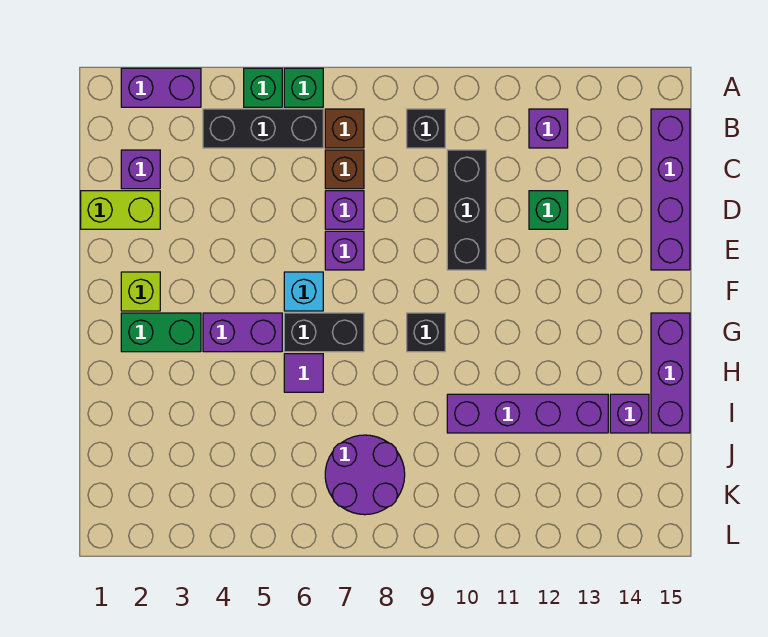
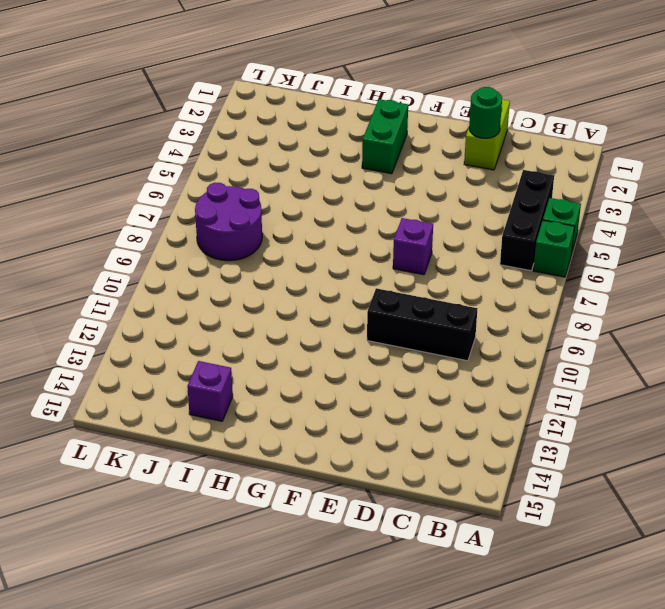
green round brick D2 level 2 -> none
none -> purple brick A2:A3 level 1
none -> brown brick B7 level 1
none -> black brick B9 level 1

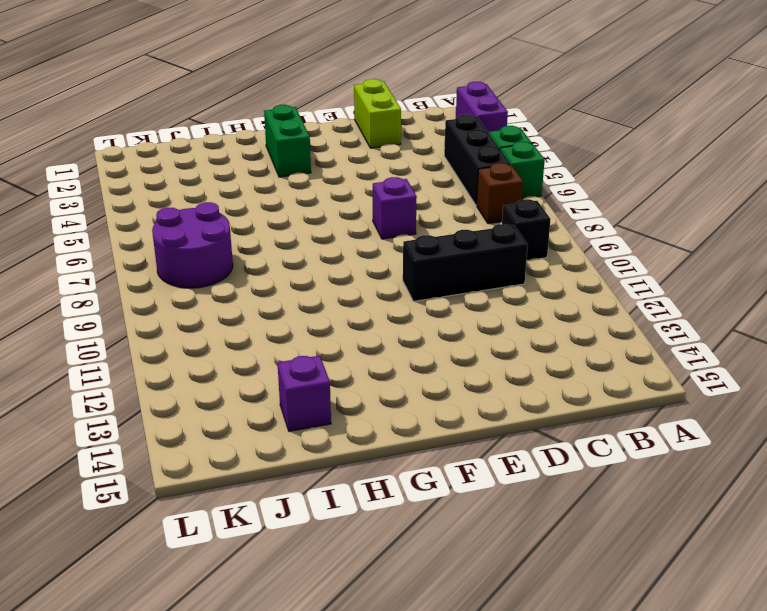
none -> purple brick B12 level 1
none -> purple brick B15:E15 level 1
none -> purple brick C2 level 1

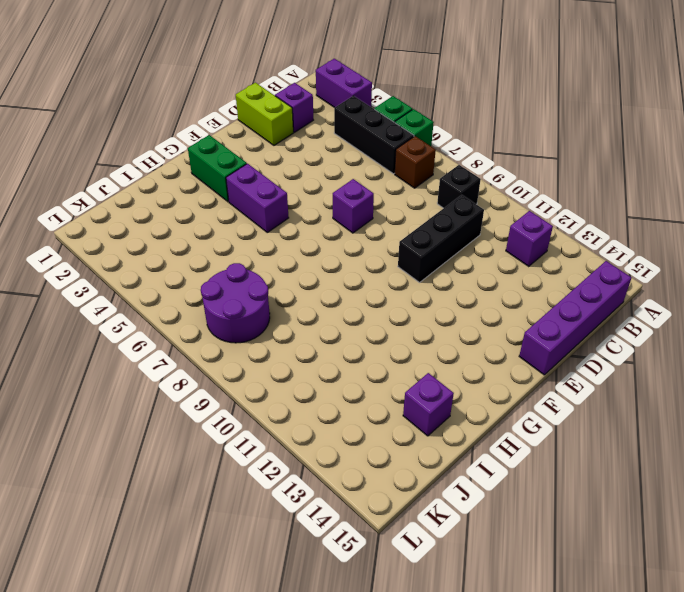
none -> brown brick C7 level 1
none -> purple brick D7 level 1
none -> green brick D12 level 1

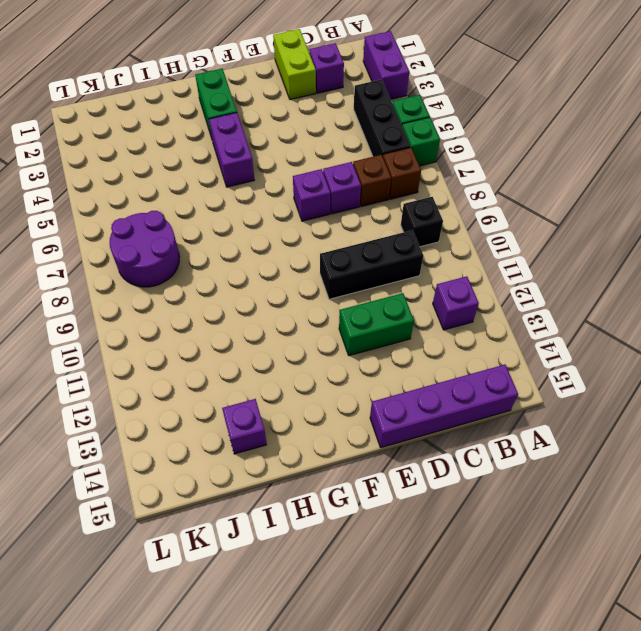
green brick D12:E12 level 1 -> green brick D12 level 1
none -> lime brick F2 level 1
none -> cyan brick F6 level 1
none -> black brick G6:G7 level 1

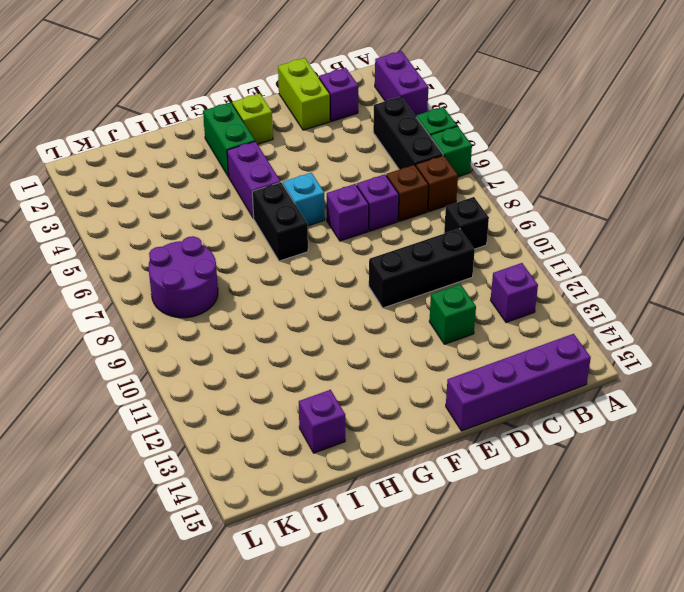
none -> black brick G9 level 1
none -> purple brick G15:I15 level 1
none -> purple tile H6 level 1

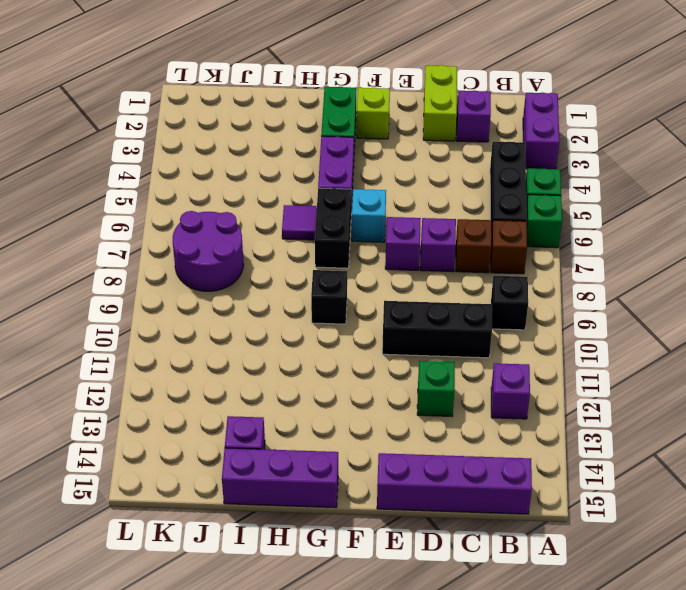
none -> purple brick I10:I13 level 1

